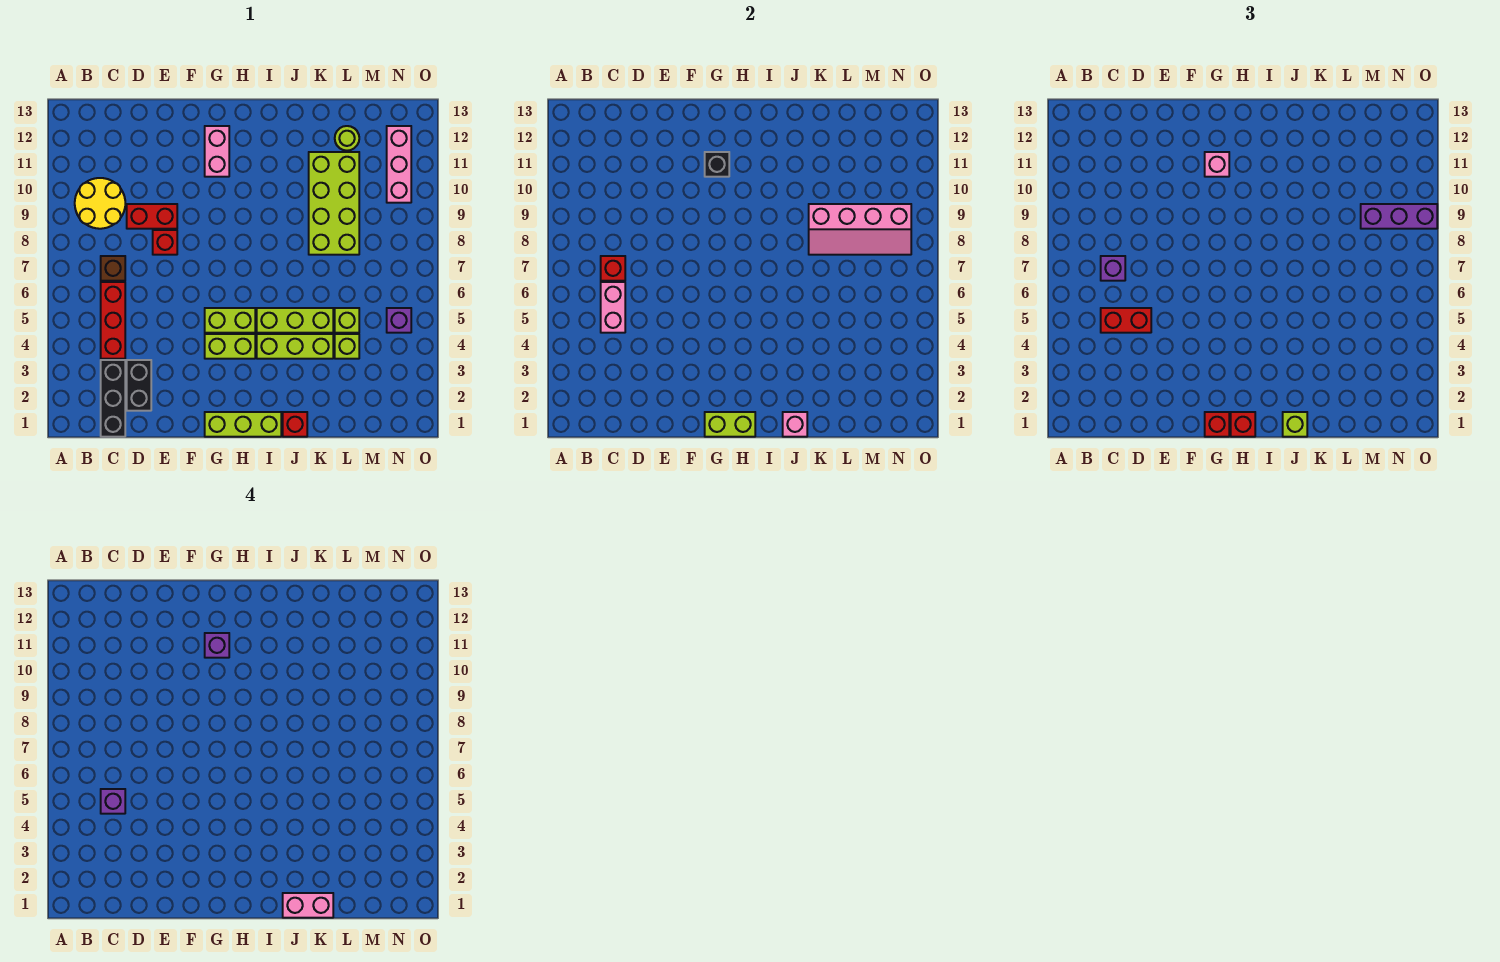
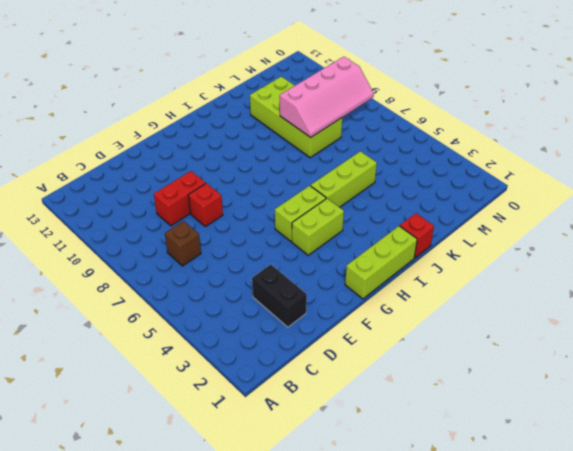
none -> yellow round brick B9:C10 level 1
none -> black brick C1:C3 level 1
none -> red brick C4:C6 level 1
none -> pink brick G11:G12 level 1

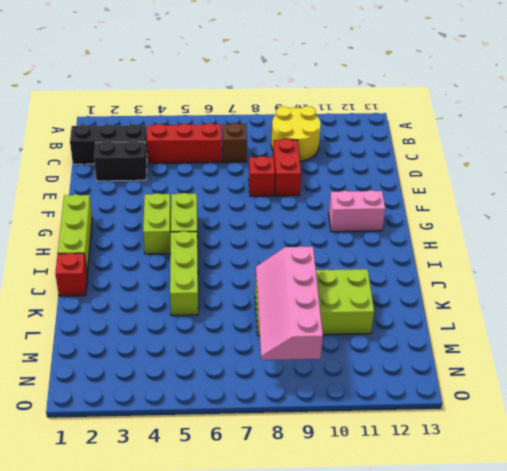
none -> lime brick I4:K4 level 1
none -> lime brick L4 level 1
none -> lime brick L5 level 1
none -> lime round brick L12 level 1

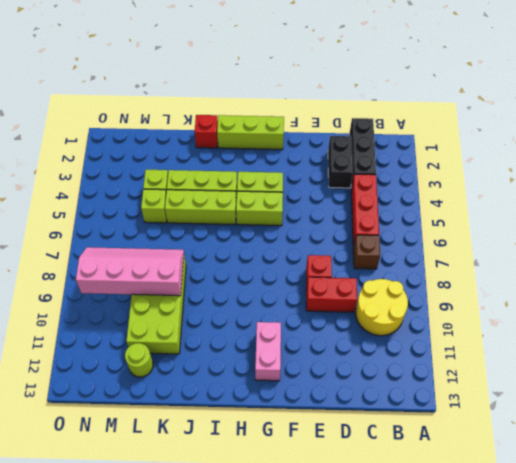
none -> purple brick N5 level 1
none -> pink brick N10:N12 level 1
none -> pink brick C5:C6 level 2
none -> red brick C7 level 2

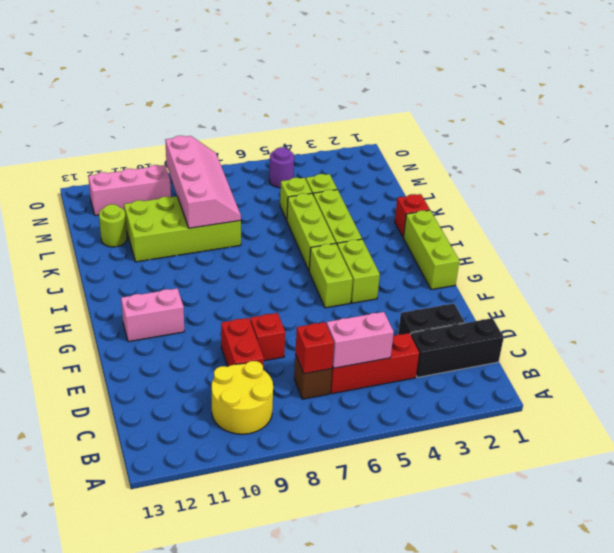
purple round brick N5 level 1 -> purple brick N5 level 1
none -> lime brick G1:H1 level 2
none -> black brick G11 level 2
none -> pink brick J1 level 2
none -> red brick C5:D5 level 3

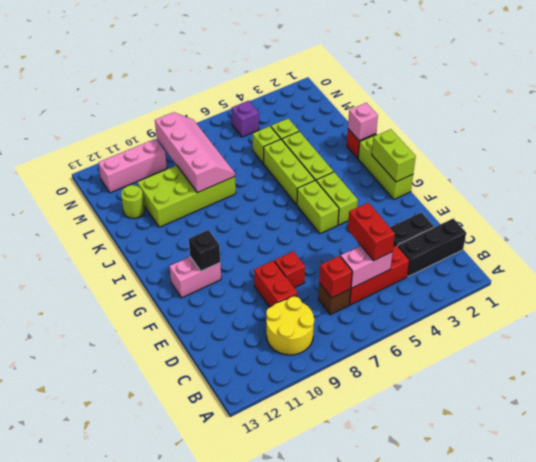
none -> purple brick C7 level 3
none -> red brick G1 level 3
none -> pink brick G11 level 3
none -> red brick H1 level 3

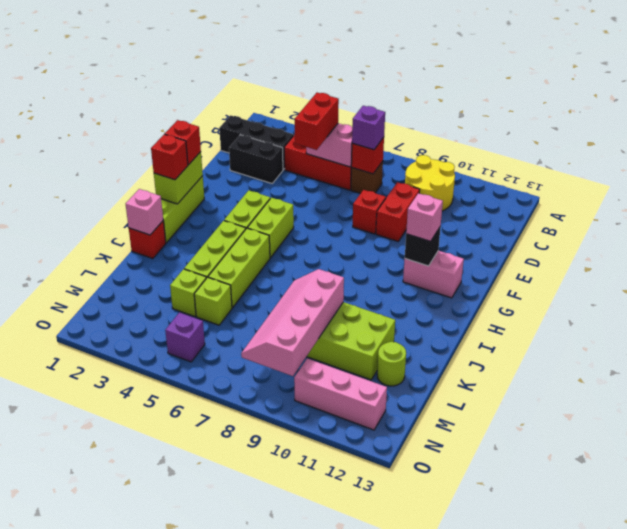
none -> lime brick J1 level 3
none -> purple brick M9:O9 level 3
none -> purple brick C5 level 4
none -> purple brick G11 level 4

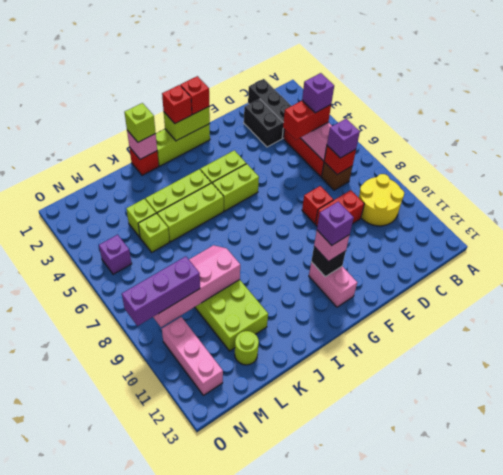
none -> pink brick J1:K1 level 4

